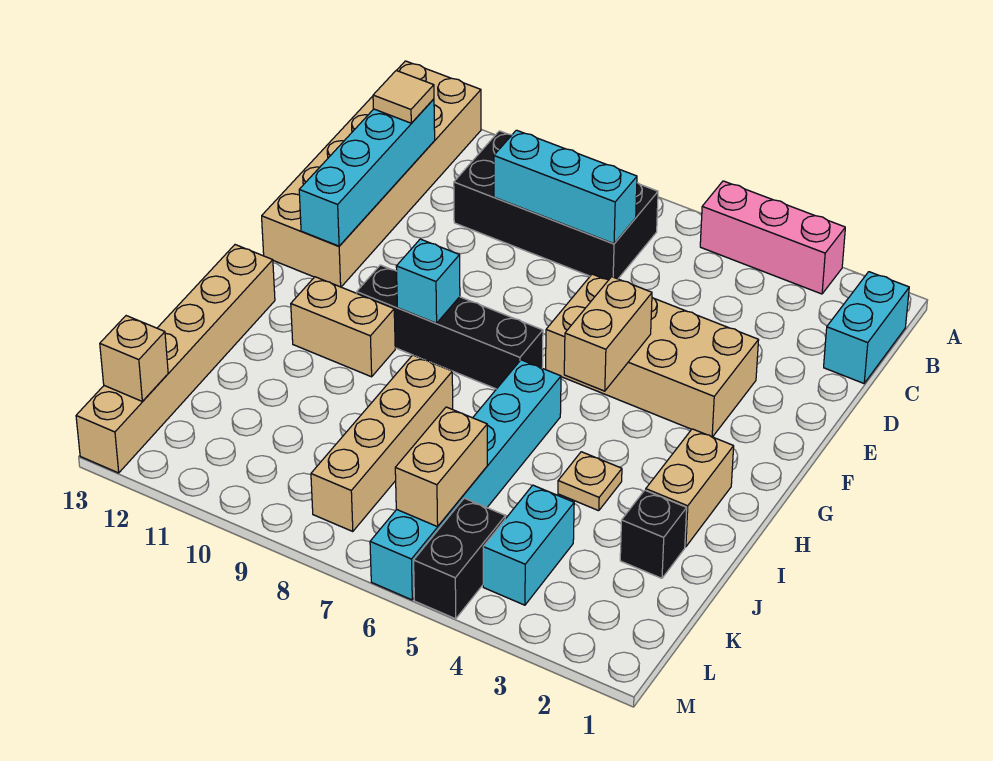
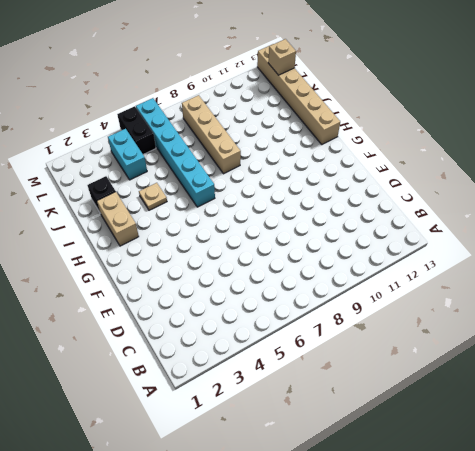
none -> pink brick A3:A5 level 1
none -> tan brick A12:F13 level 1
none -> cyan brick B1:C1 level 1

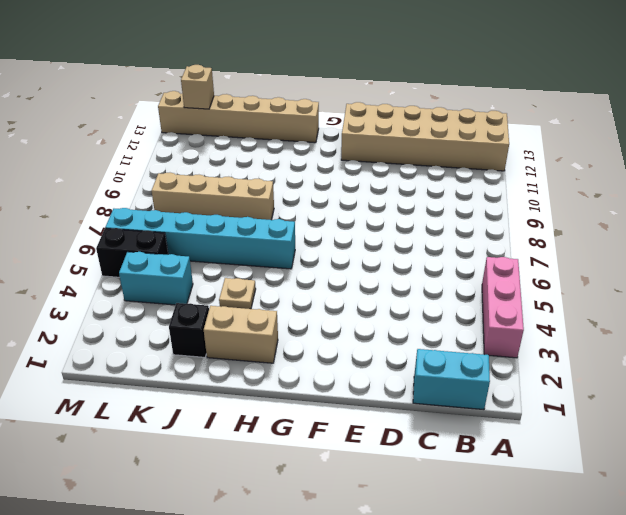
none -> black brick B7:C10 level 1
none -> tan brick E3:F6 level 1
none -> black brick G7:G10 level 1

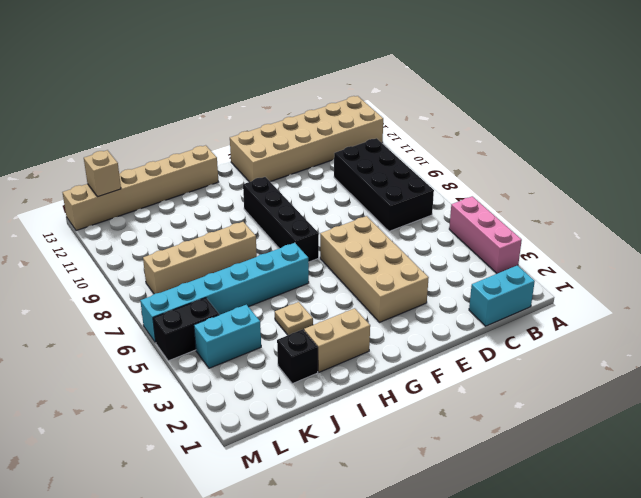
none -> tan brick H10:H11 level 1
none -> cyan brick C7:C9 level 2
none -> cyan brick C12:F12 level 2

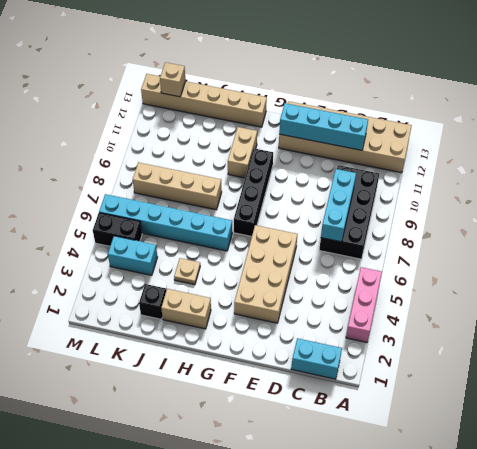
none -> tan brick F5:G5 level 2
none -> cyan brick G9 level 2
none -> tan brick K6:L6 level 2

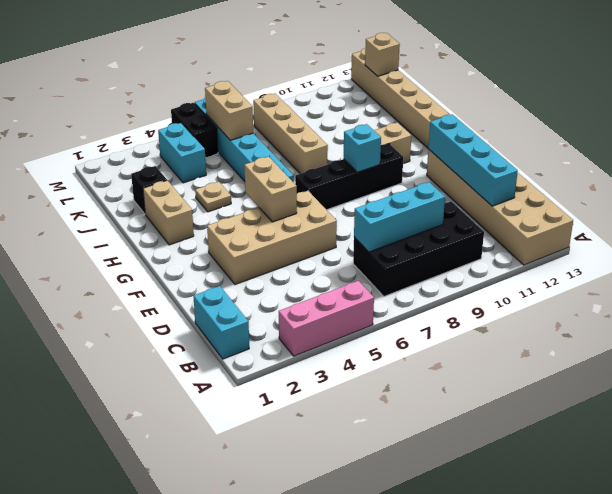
none -> tan tile C12 level 3

